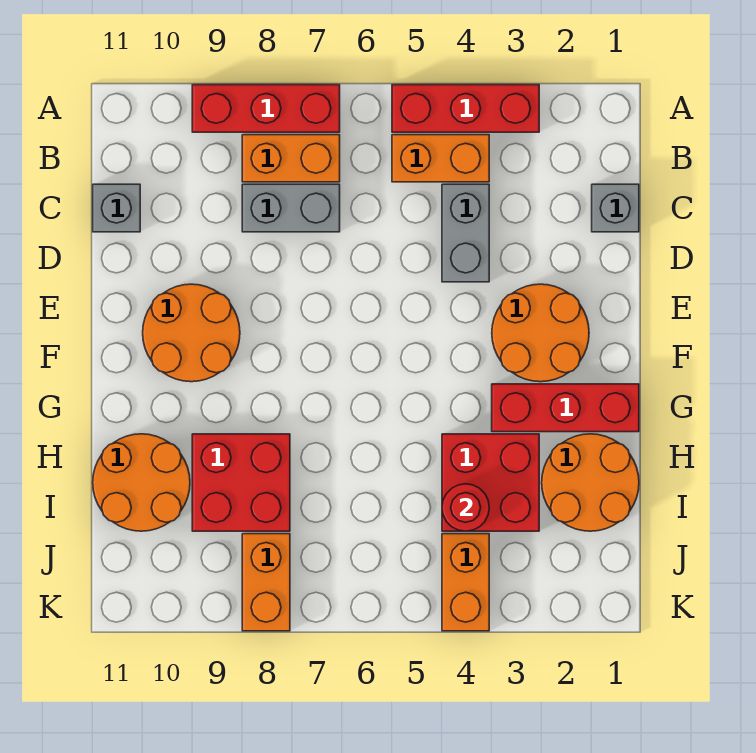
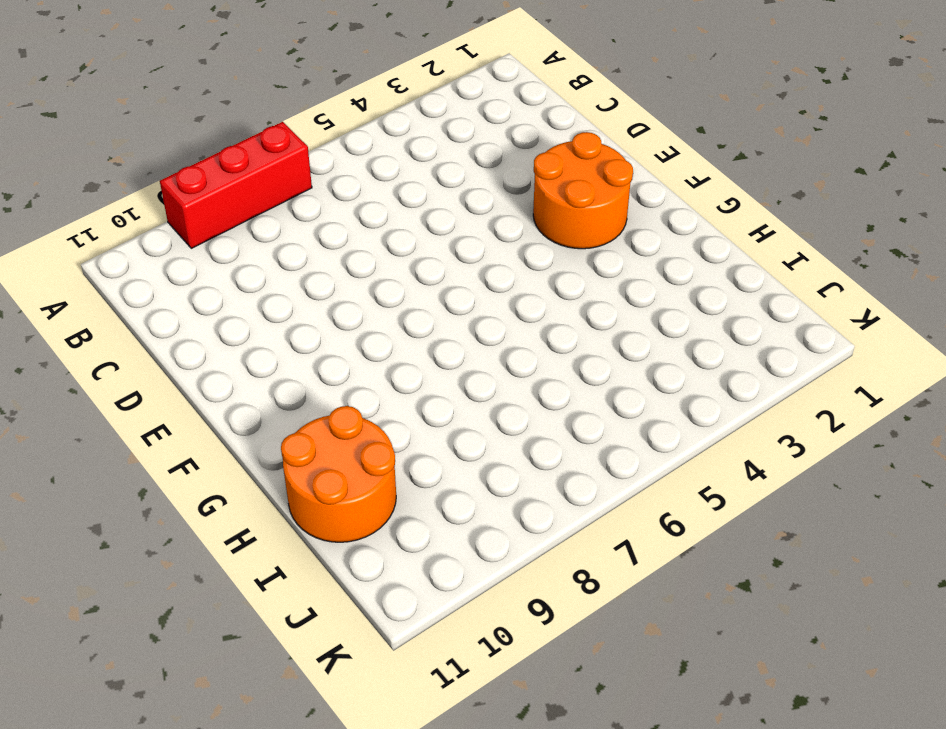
none -> red brick A3:A5 level 1
none -> orange brick B4:B5 level 1
none -> orange brick B7:B8 level 1

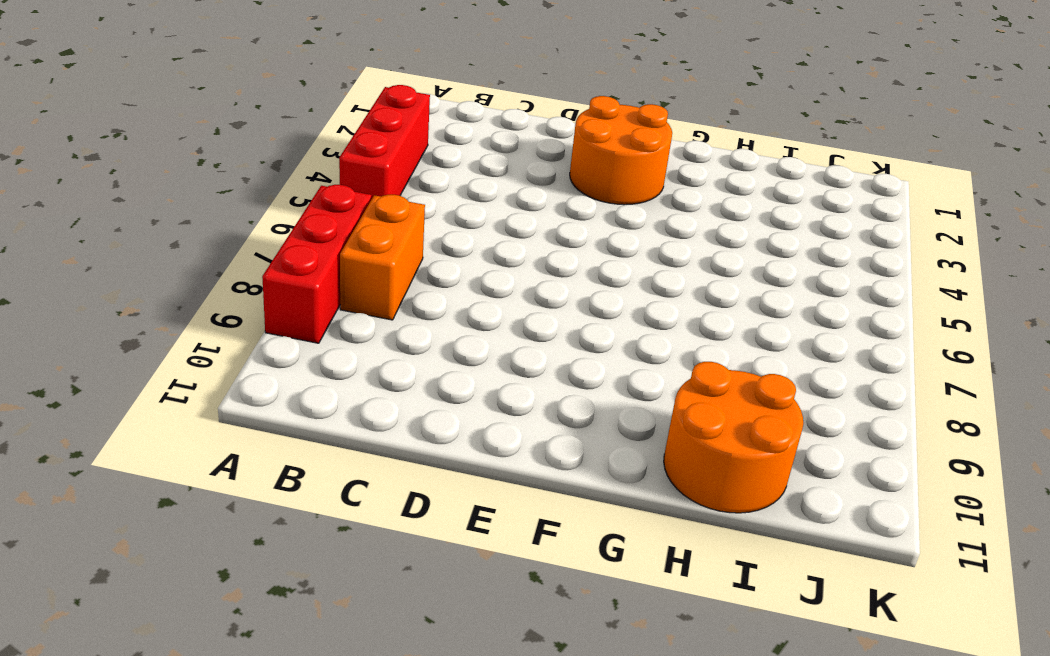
none -> orange brick B4:B5 level 1
none -> grey brick C1 level 1
none -> grey brick C4:D4 level 1

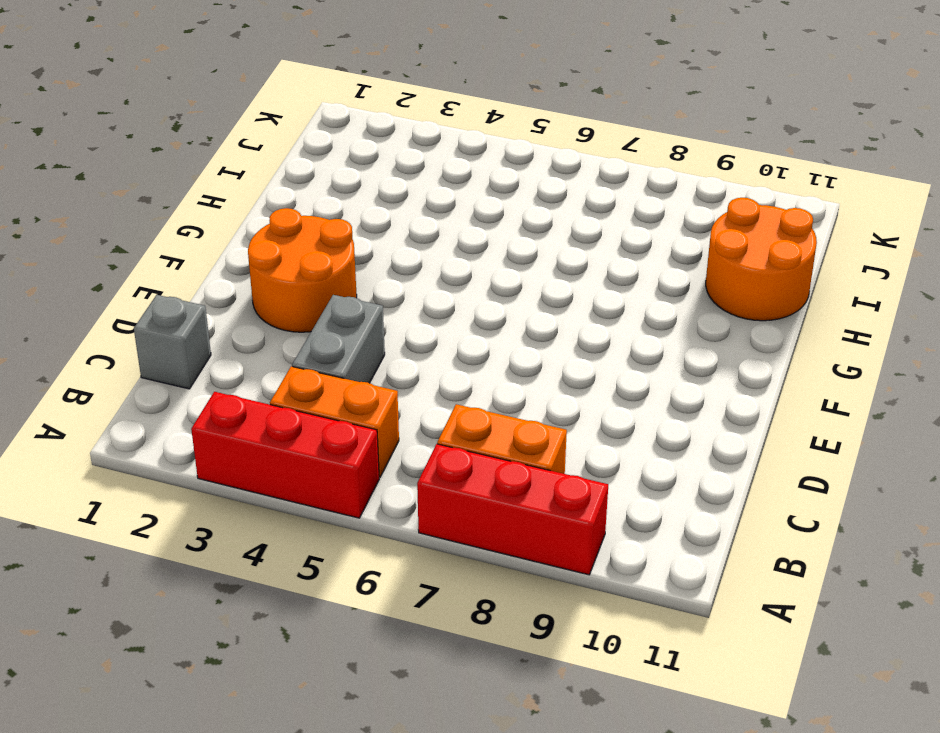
none -> grey brick C7:C8 level 1
none -> grey brick C11 level 1
none -> orange round brick E9:F10 level 1

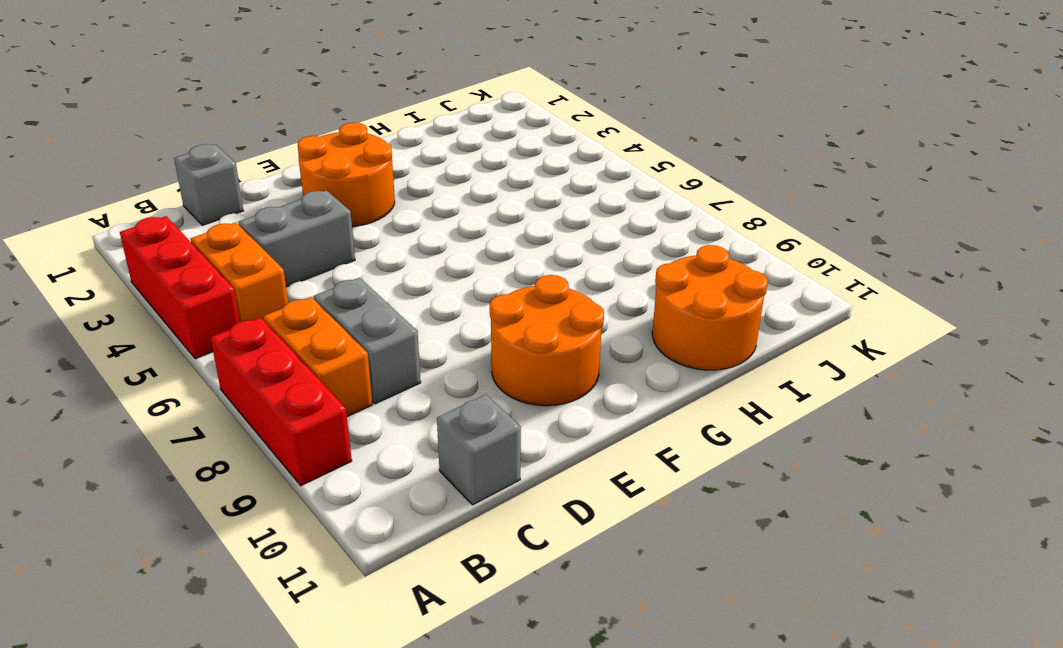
none -> red brick G1:G3 level 1
none -> orange round brick H1:I2 level 1
none -> red brick H3:I4 level 1

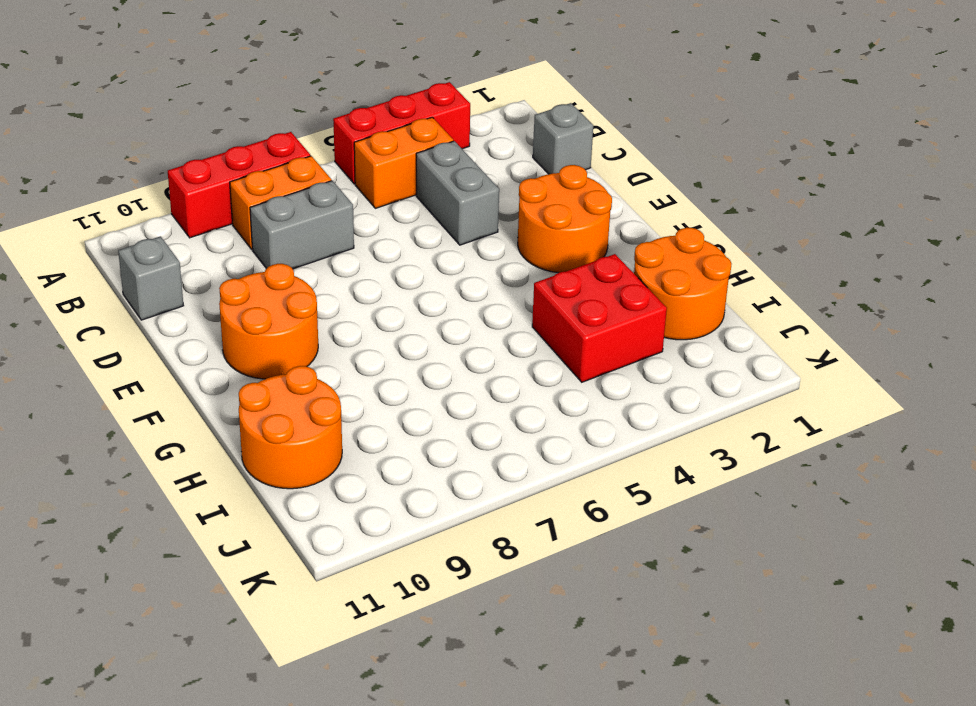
none -> red brick G1:G3 level 1
none -> red brick H8:I9 level 1
none -> orange brick J4:K4 level 1

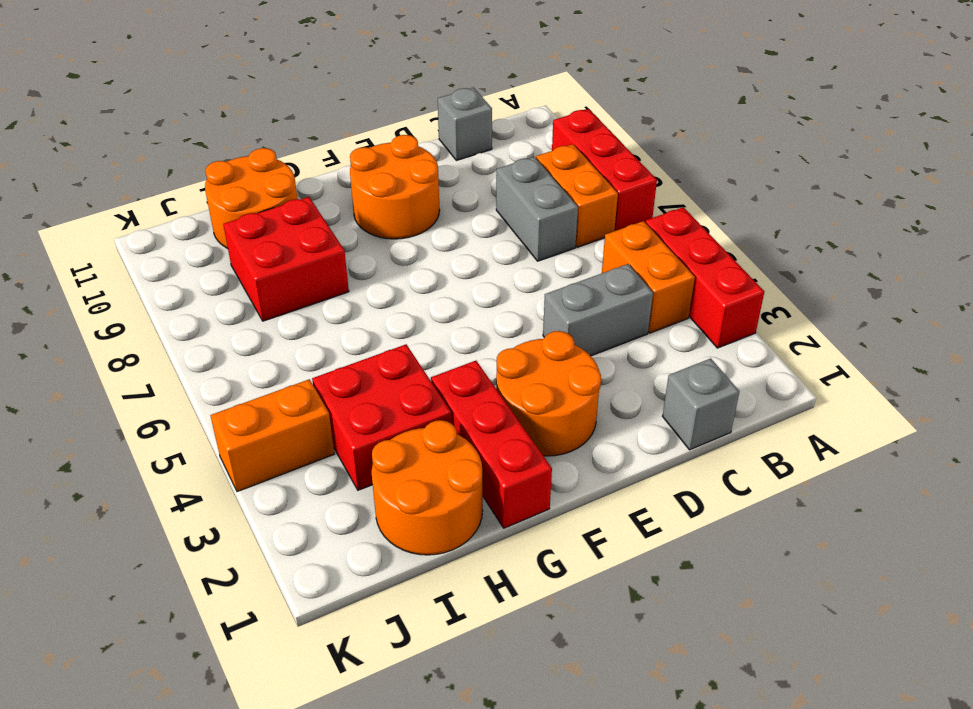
none -> orange brick J8:K8 level 1
none -> red round brick I4 level 2

